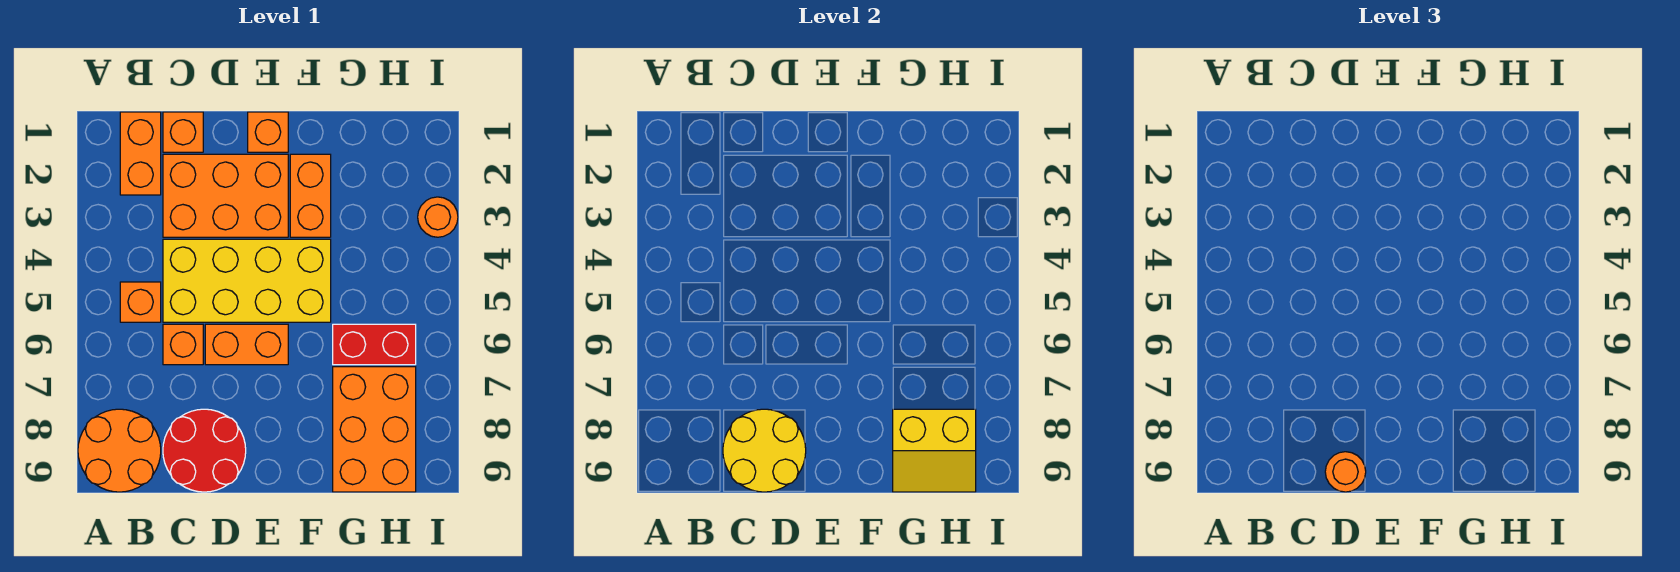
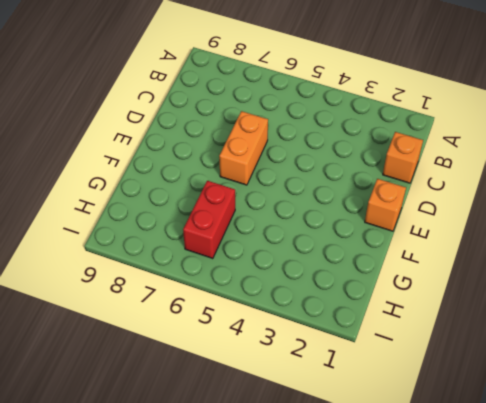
none -> orange round brick A8:B9 level 1
none -> orange brick B1:B2 level 1
none -> orange brick B5 level 1

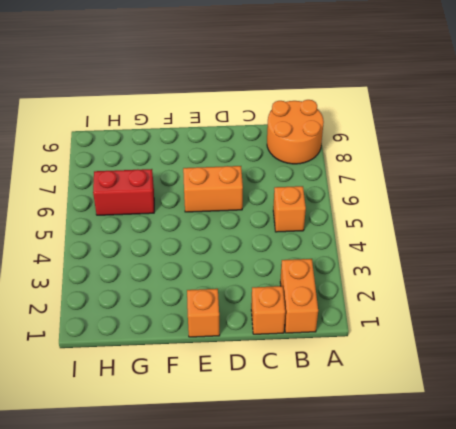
none -> orange brick C2:E3 level 1
none -> yellow brick C4:F5 level 1
none -> orange brick C6 level 1

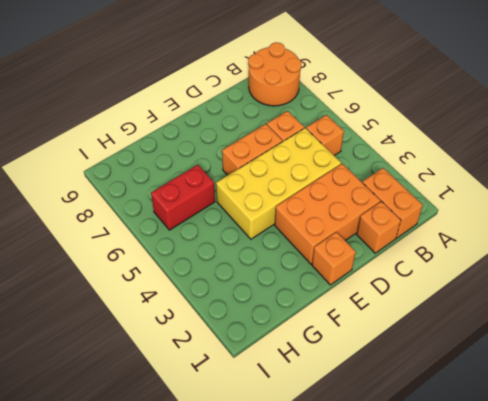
none -> red round brick C8:D9 level 1
none -> orange brick F2:F3 level 1
none -> orange brick G7:H9 level 1

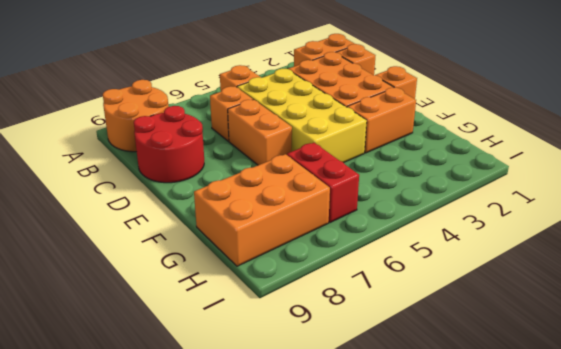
none -> orange round brick I3 level 1
none -> yellow round brick C8:D9 level 2
none -> yellow slope G8:H9 level 2 top 8

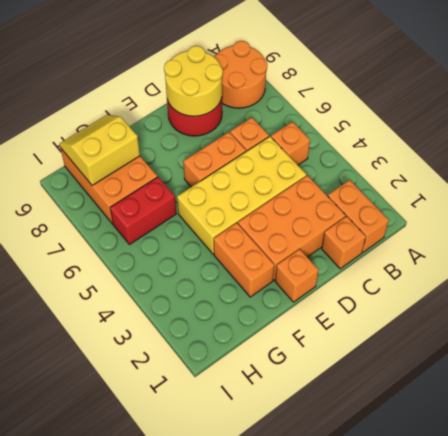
none -> orange round brick I3 level 1
none -> orange round brick D9 level 3

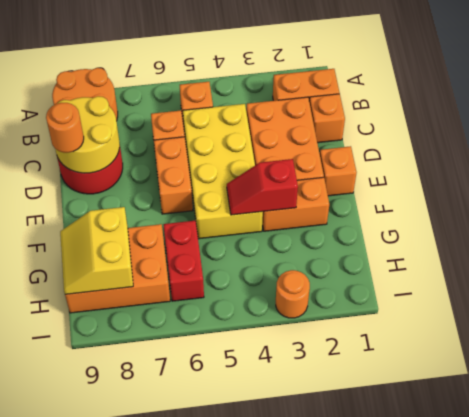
red slope F3:F4 level 2 top 3 -> none

